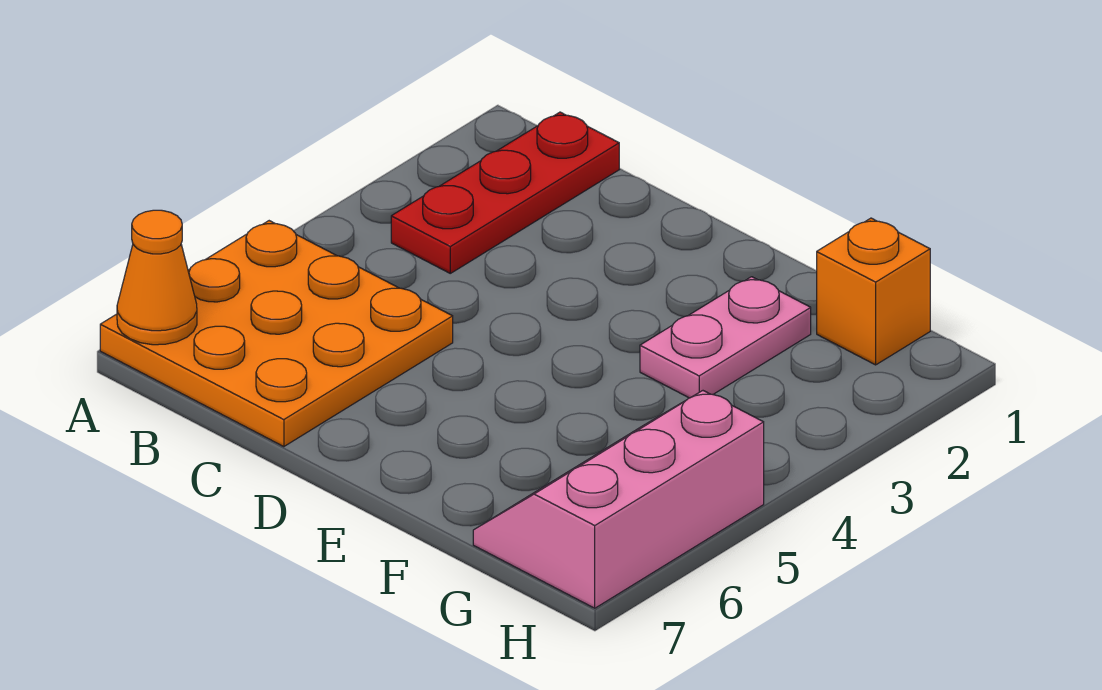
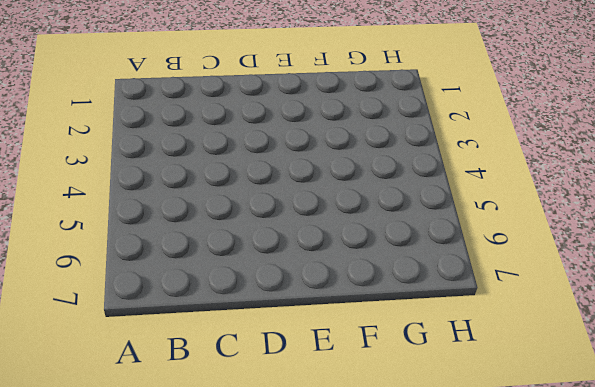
none -> orange plate A5:C7 level 1
none -> red plate B1:B3 level 1

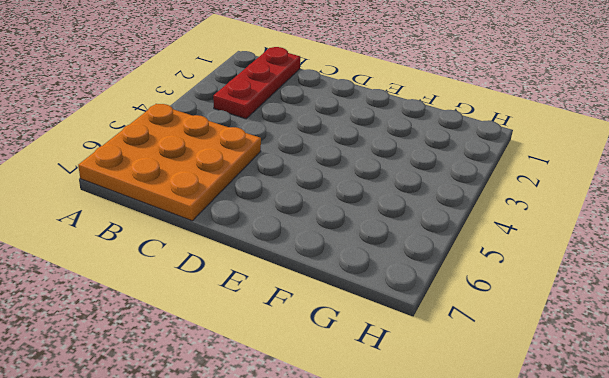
none -> pink plate F2:F3 level 1
none -> orange brick G1 level 1

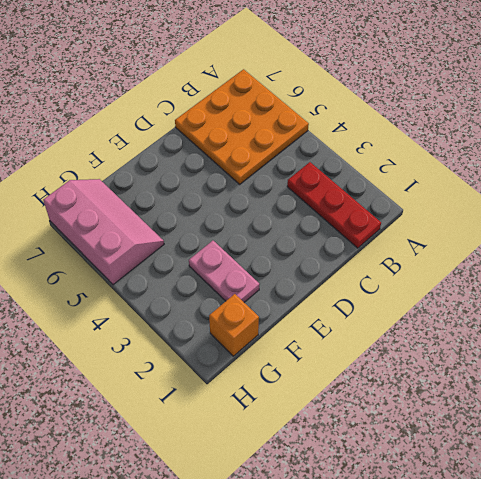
none -> orange cone A7 level 2

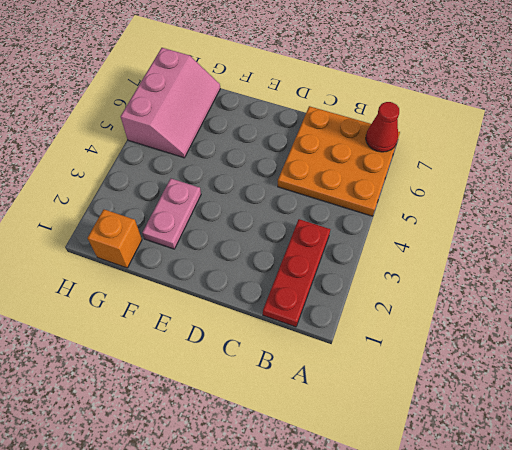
red cone A7 level 2 -> orange cone A7 level 2

